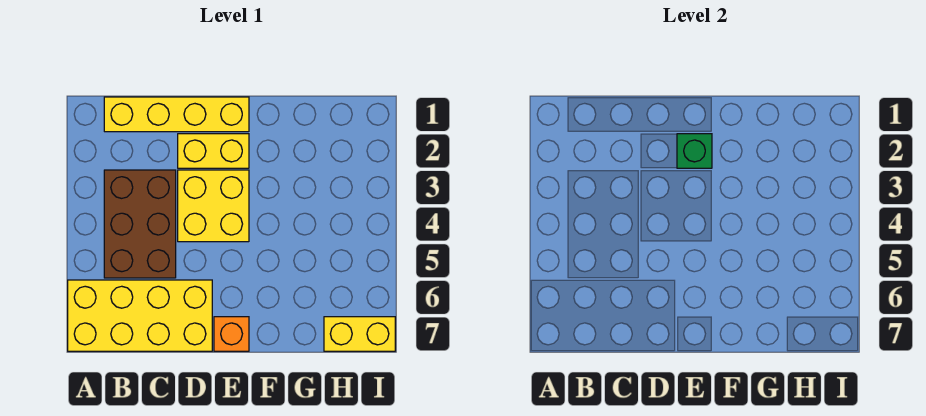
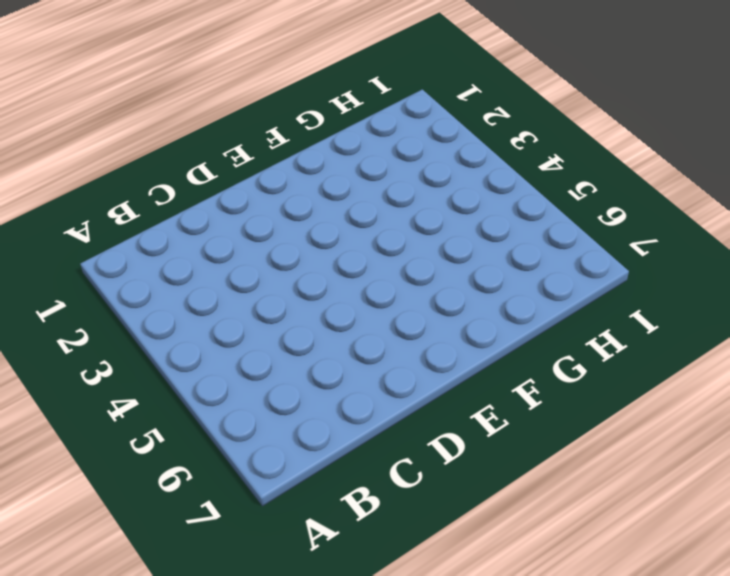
none -> yellow brick A6:D7 level 1
none -> yellow brick B1:E1 level 1

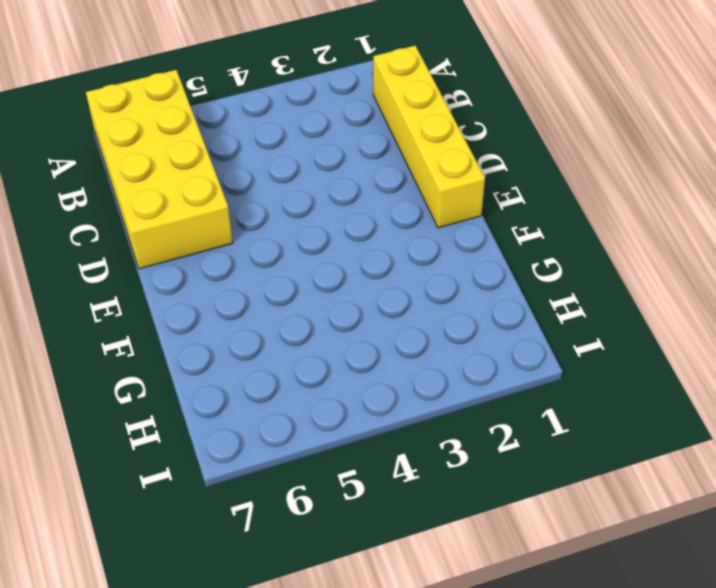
none -> brown brick B3:C5 level 1
none -> yellow brick D2:E2 level 1

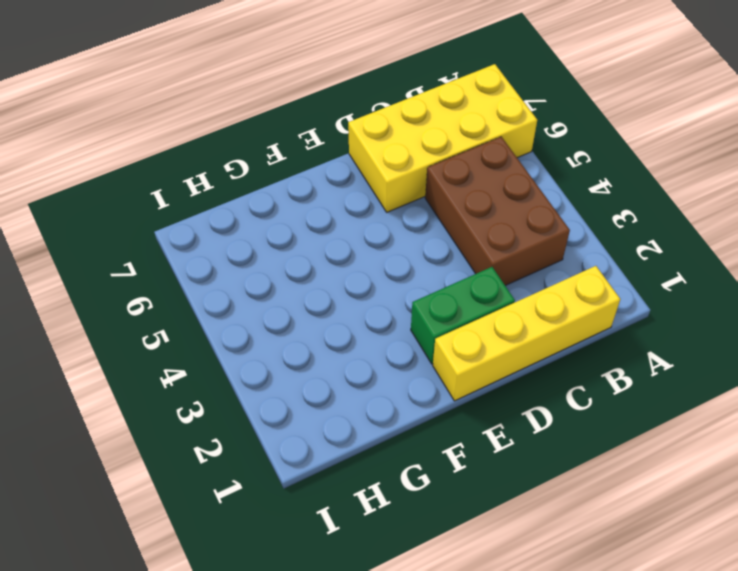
green brick D2:E2 level 1 -> yellow brick D2:E2 level 1
none -> yellow brick D3:E4 level 1
none -> orange brick E7 level 1

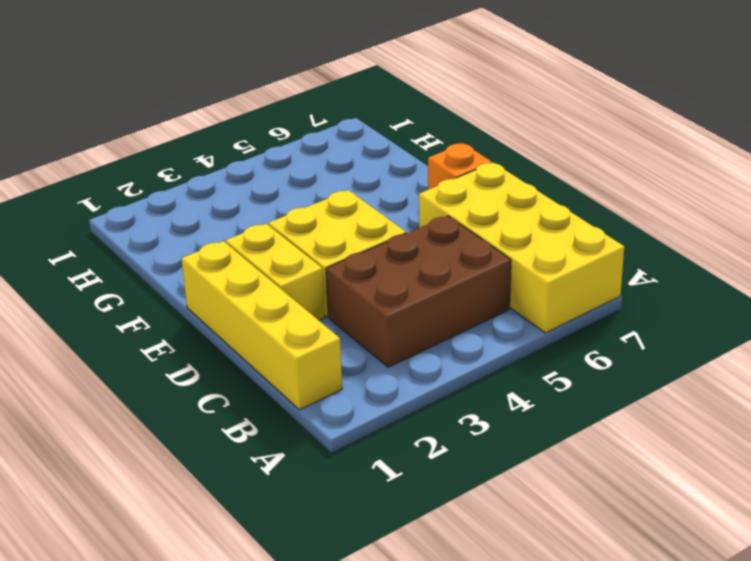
none -> yellow brick H7:I7 level 1
none -> green brick E2 level 2

